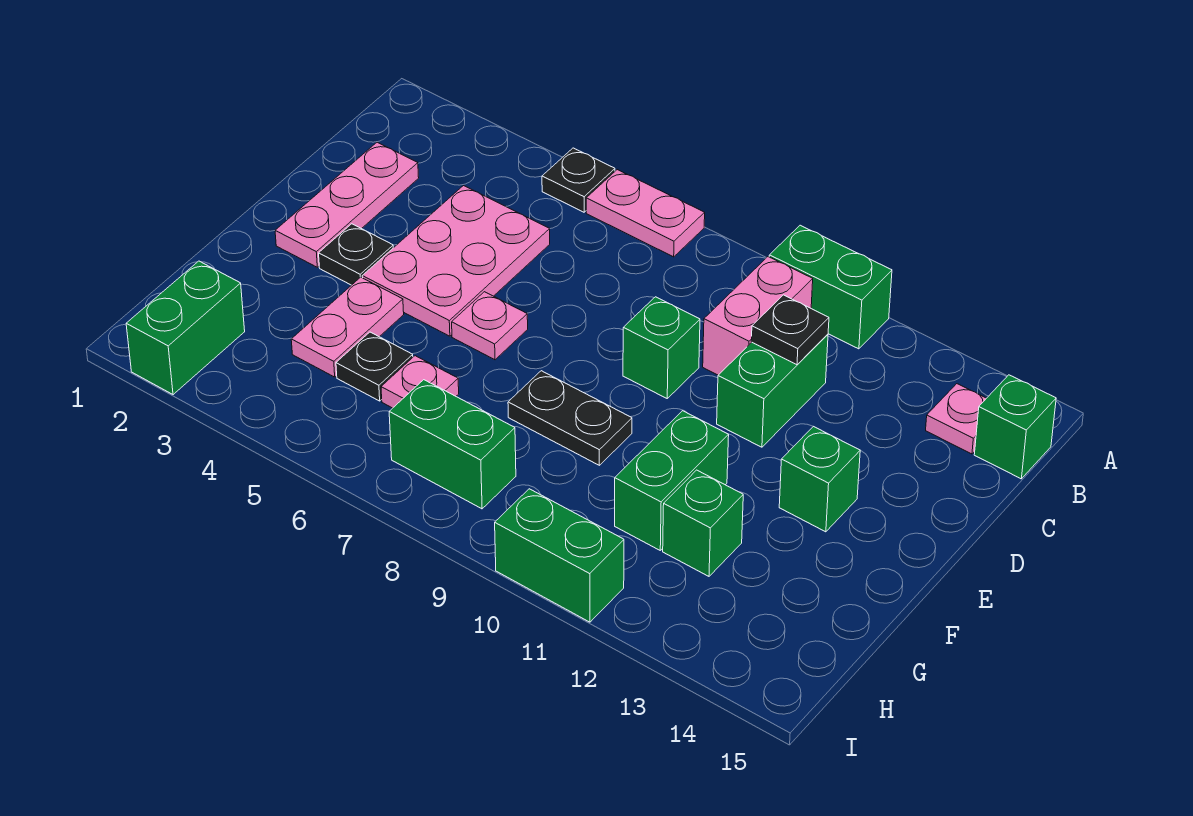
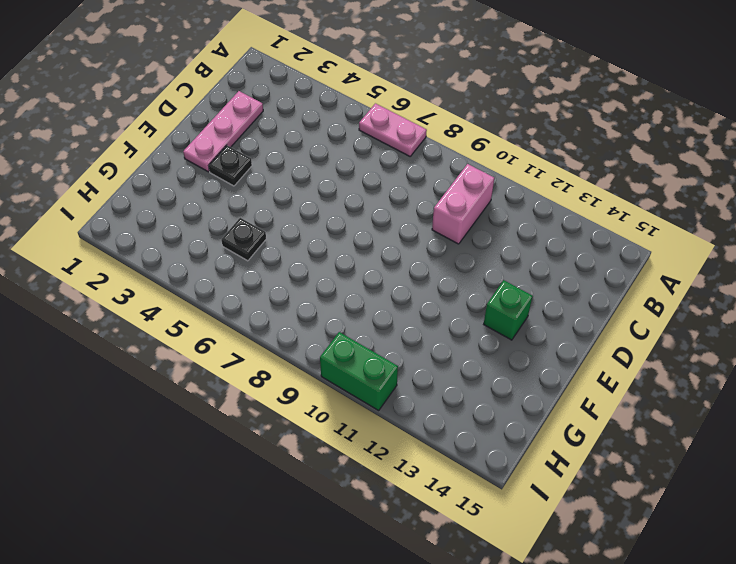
none -> black plate A5 level 1
none -> green brick A10:A11 level 1
none -> pink plate B14 level 1

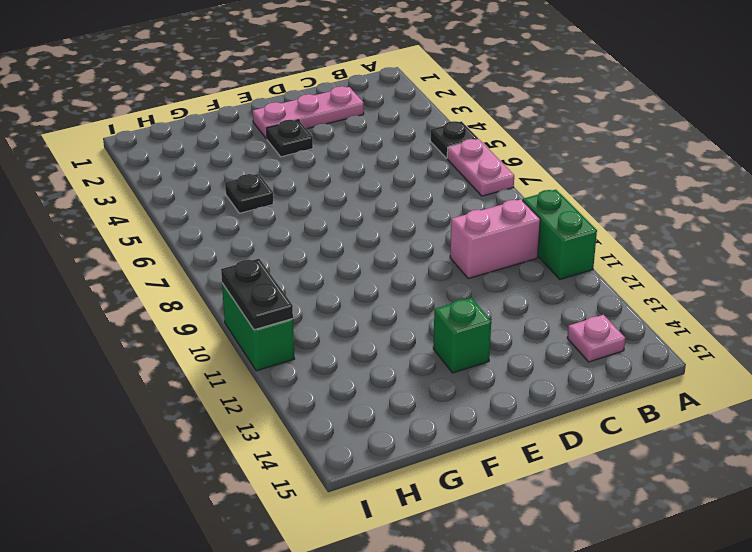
black plate I10:I11 level 2 -> black plate F8:F9 level 1
none -> green brick B15 level 1
none -> pink plate C4:E5 level 1
none -> green brick C11:D11 level 1

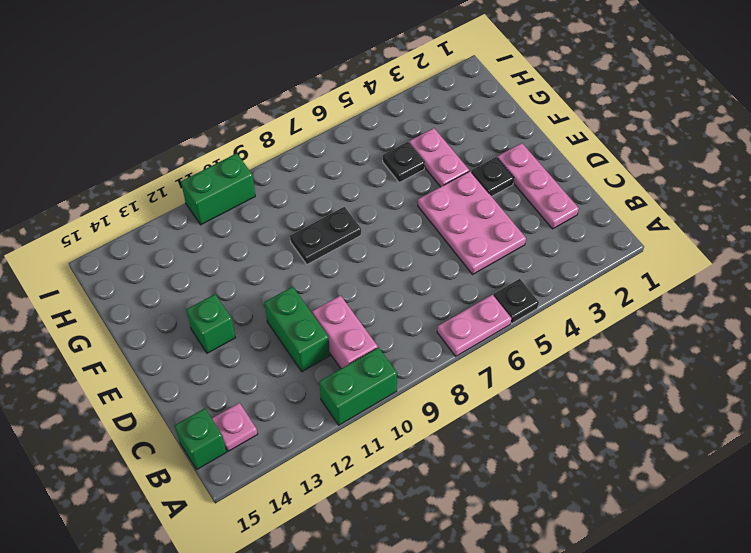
none -> green brick D9 level 1
none -> pink plate E6 level 1
none -> green brick F11:G11 level 1

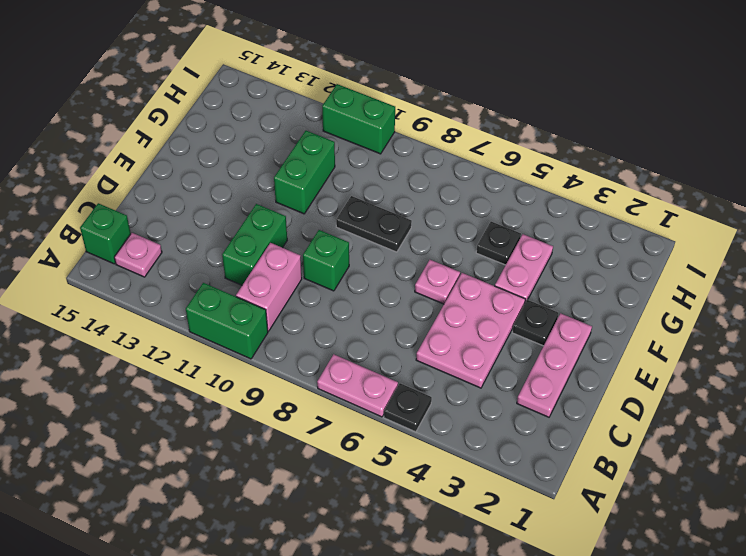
none -> green brick E13 level 1
none -> pink plate G6 level 1
none -> green brick G12 level 1

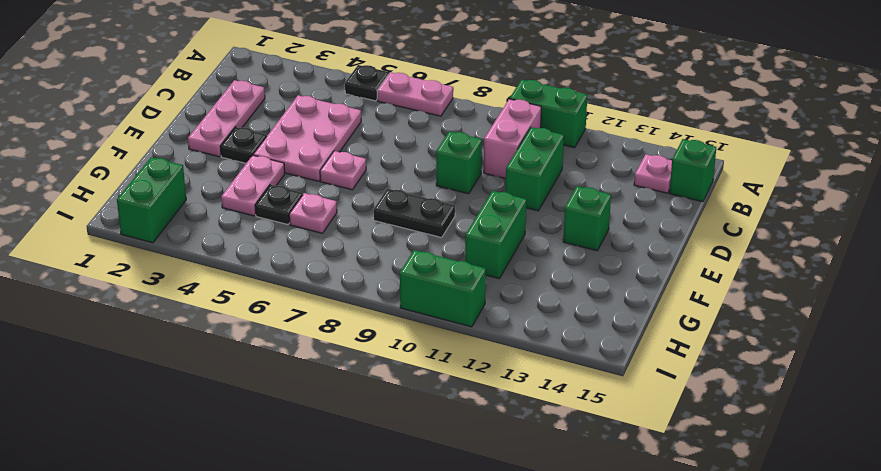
none -> green brick G12 level 1
none -> green brick H7:H8 level 1
none -> black plate C11 level 2

